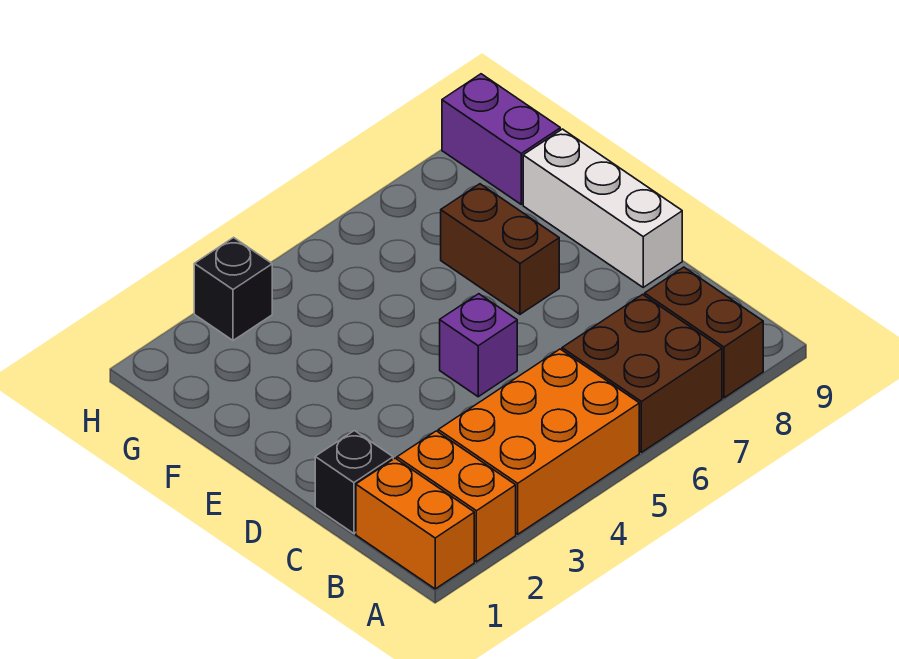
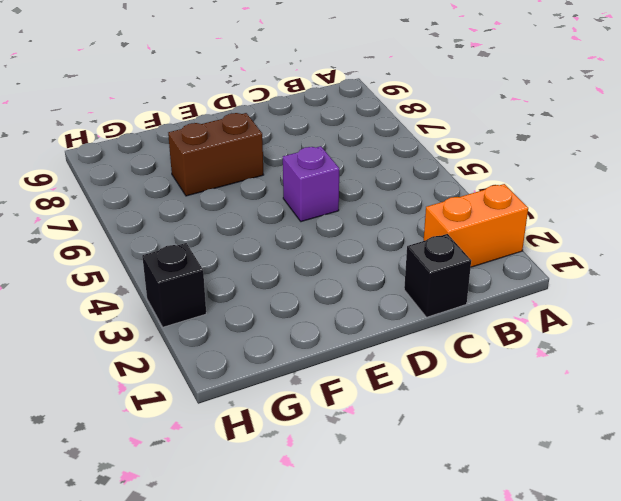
none -> orange brick A1:B1 level 1
none -> orange brick A3:B5 level 1

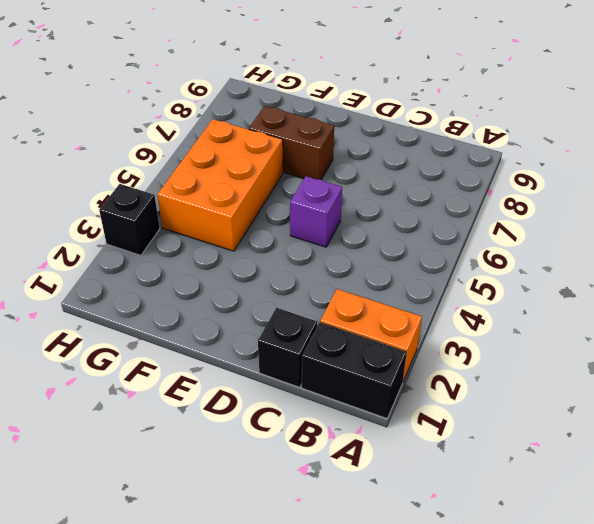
black brick A1:B1 level 1 -> orange brick A1:B1 level 1
orange brick F4:G6 level 1 -> orange brick A3:B5 level 1
none -> brown brick A6:B7 level 1
none -> brown brick A8:B8 level 1

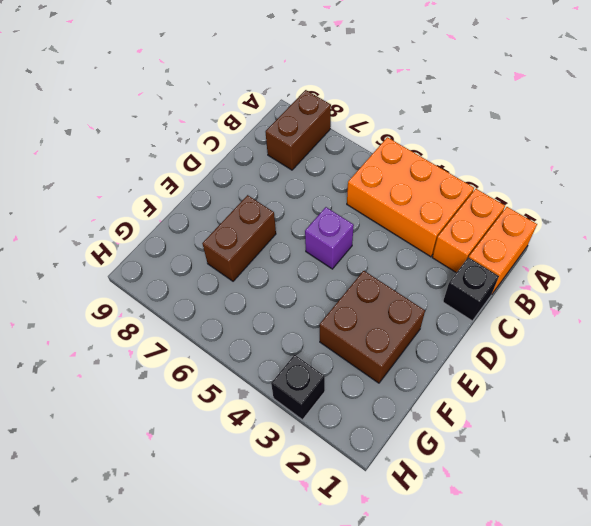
brown brick E2:F3 level 1 -> brown brick A6:B7 level 1
none -> white brick D9:F9 level 1
none -> purple brick G9:H9 level 1

